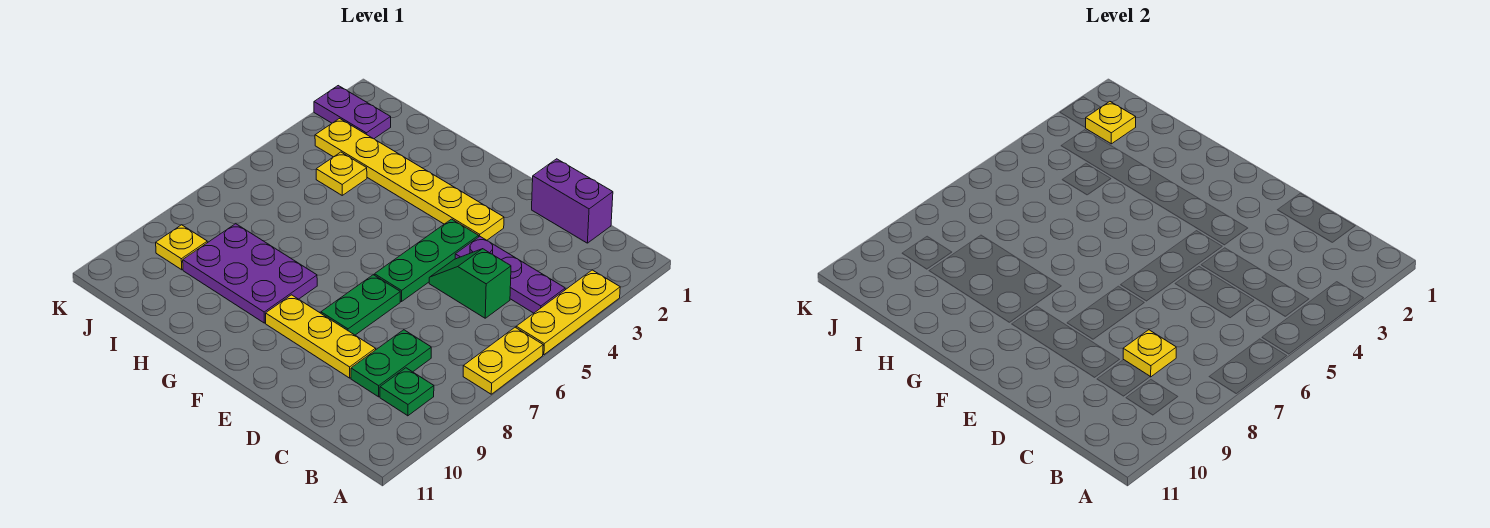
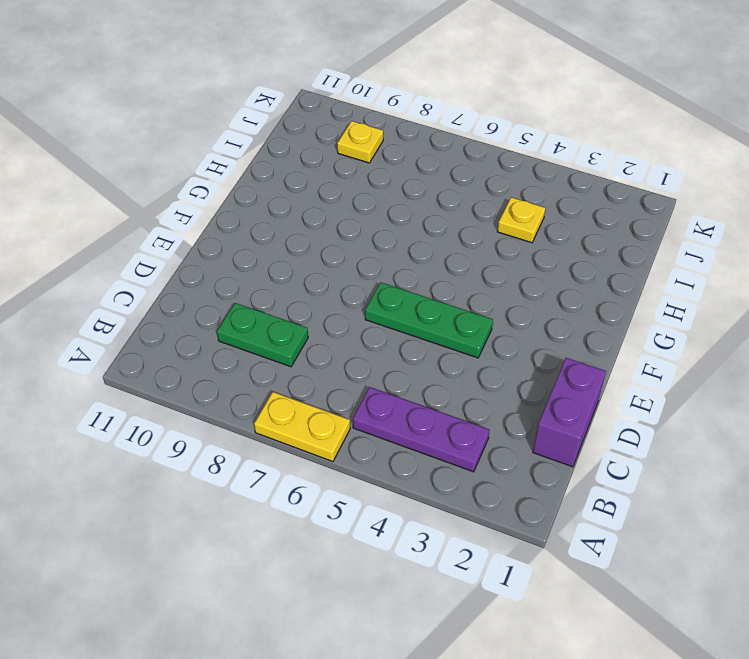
purple plate B3:B5 level 1 -> purple plate B4:D4 level 1
none -> yellow plate A3:A5 level 1
none -> green plate B9 level 1
none -> green slope C5:D5 level 1 top C

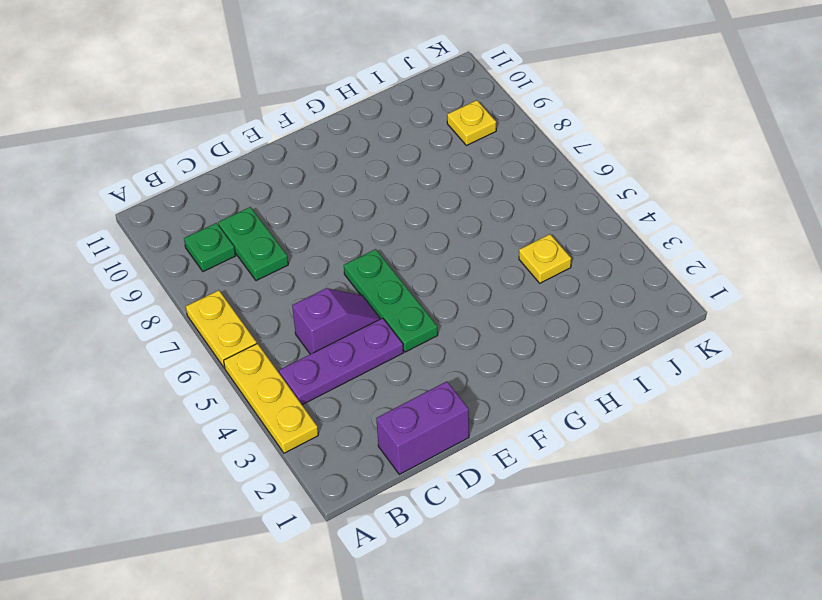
purple slope C5:D5 level 1 top C -> green slope C5:D5 level 1 top C
none -> yellow plate D9:F9 level 1
none -> yellow plate E3:J3 level 1
none -> green plate E7:E8 level 1

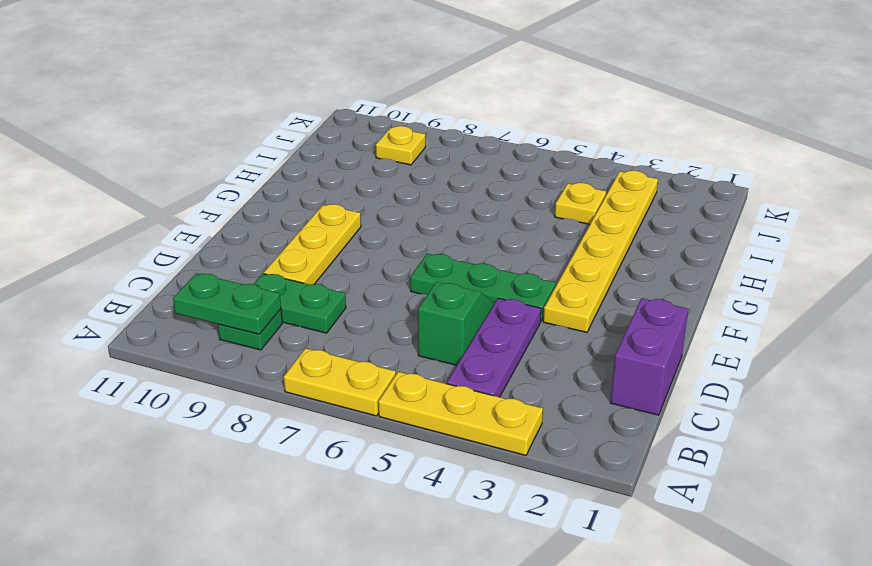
green plate B9:B10 level 2 -> green plate E7:E8 level 1
none -> purple plate G8:I9 level 1
none -> purple plate J2:K2 level 1
none -> yellow plate C8 level 2

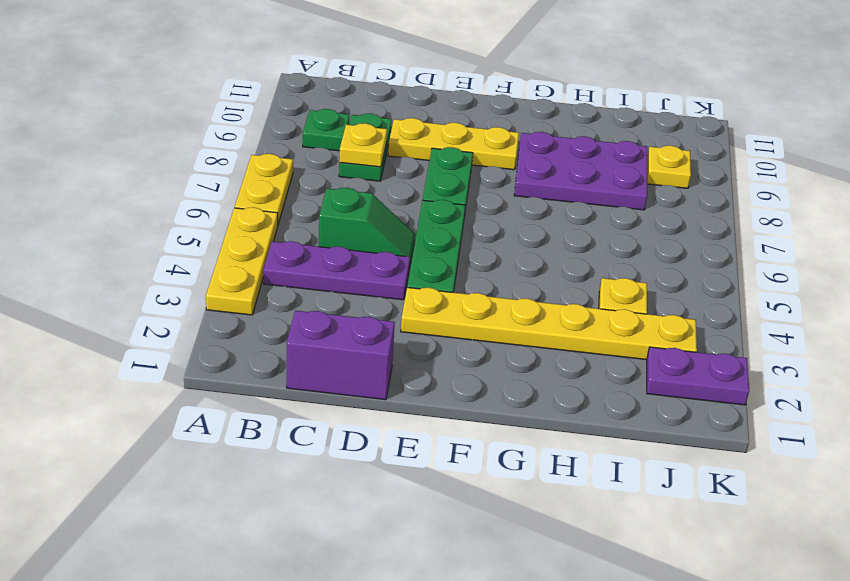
none -> yellow plate J2 level 2

